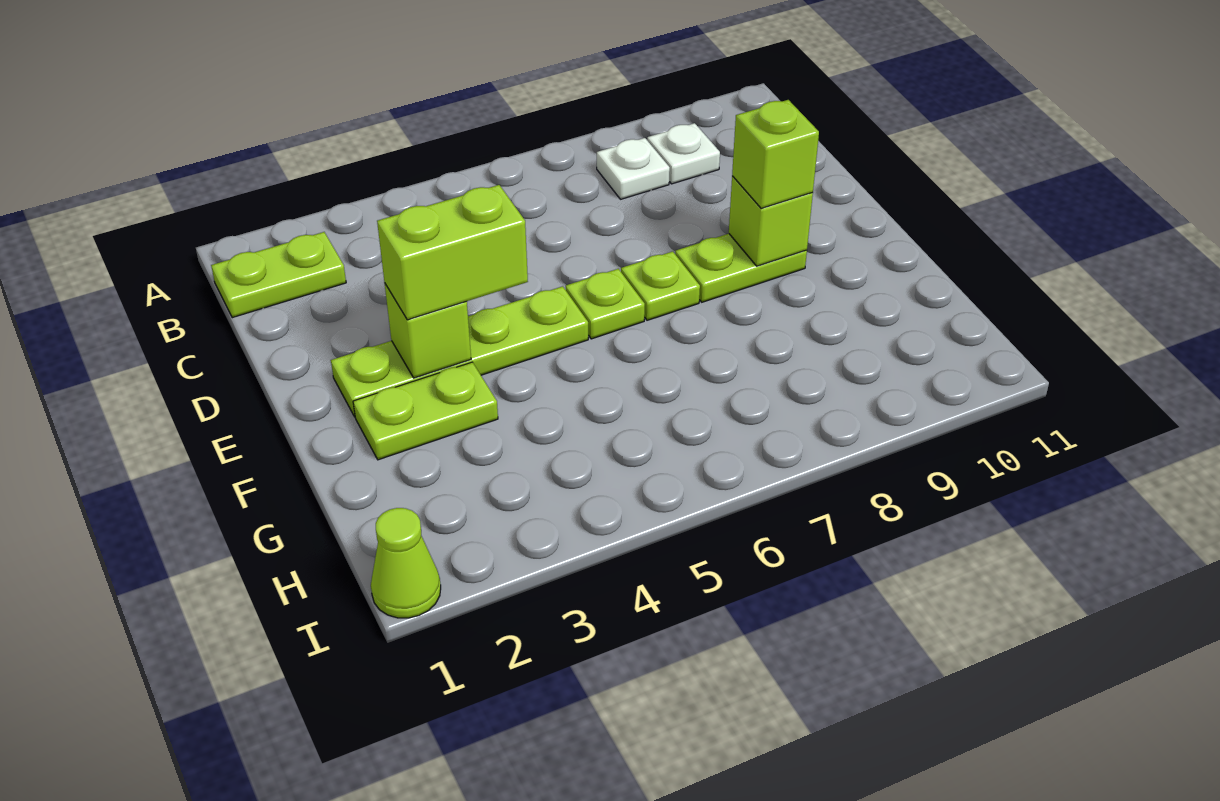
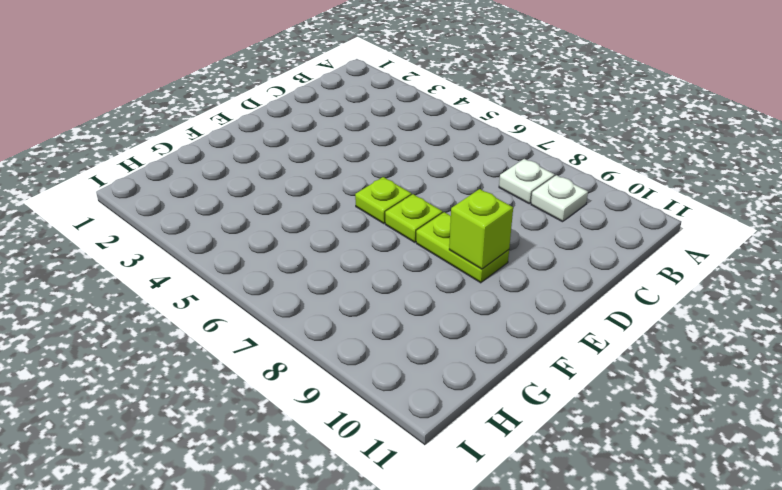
none -> lime plate B1:B2 level 1
none -> lime plate E2:E5 level 1
none -> lime plate F2:F3 level 1

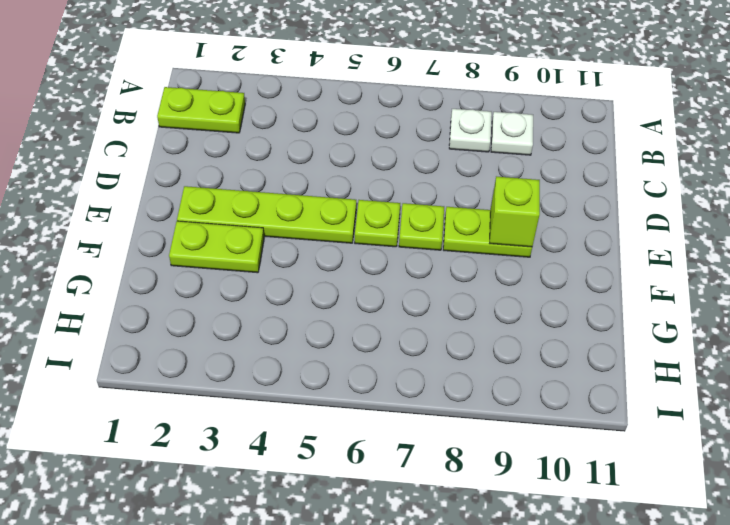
none -> lime cone I1 level 1
none -> lime brick E3 level 2
none -> lime brick E3:E4 level 3

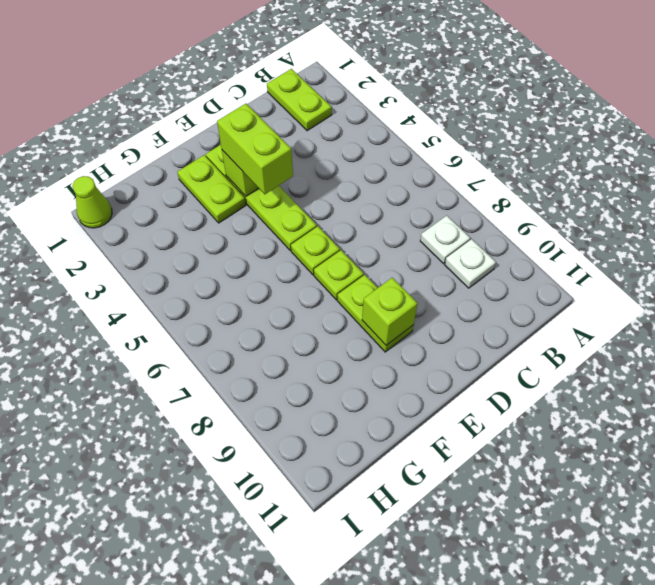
none -> lime brick E9 level 3

